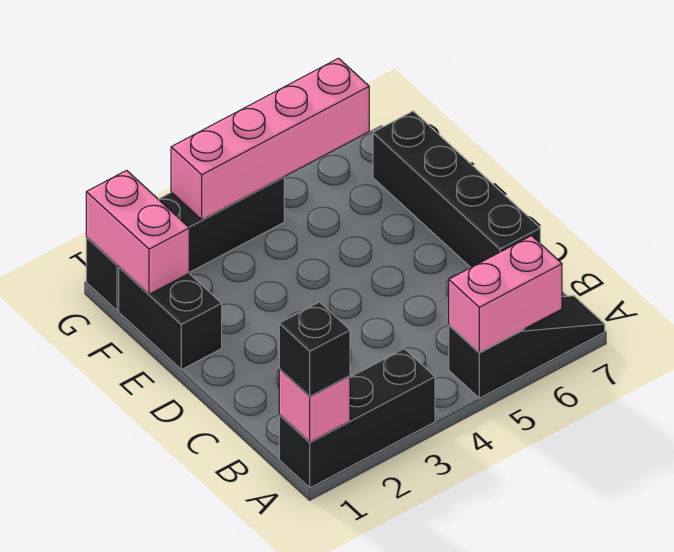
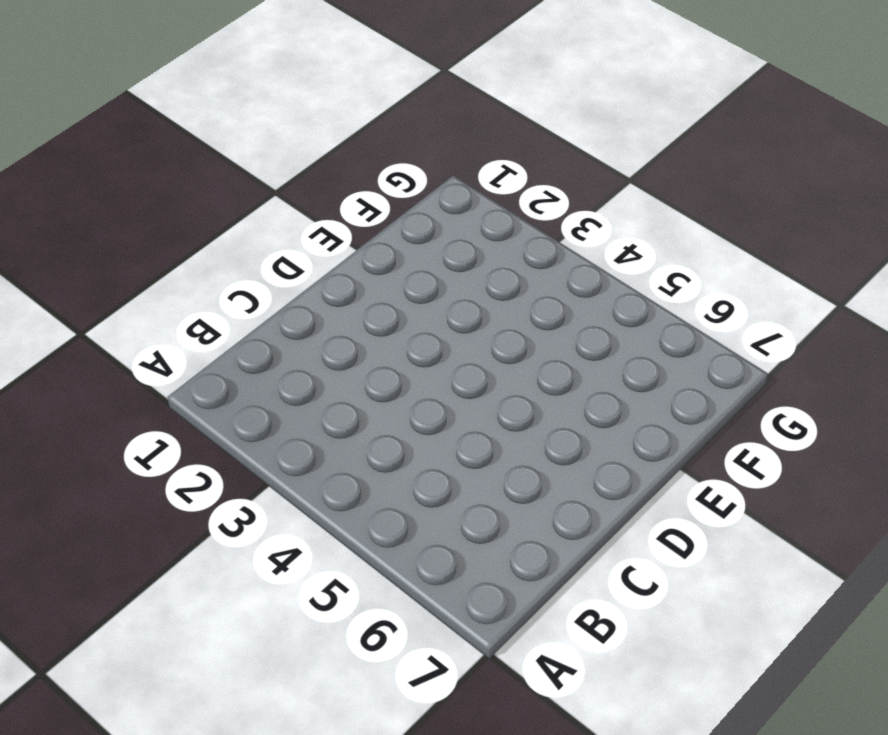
none -> black brick A1:A3 level 1
none -> black slope A5:A7 level 1 top 5

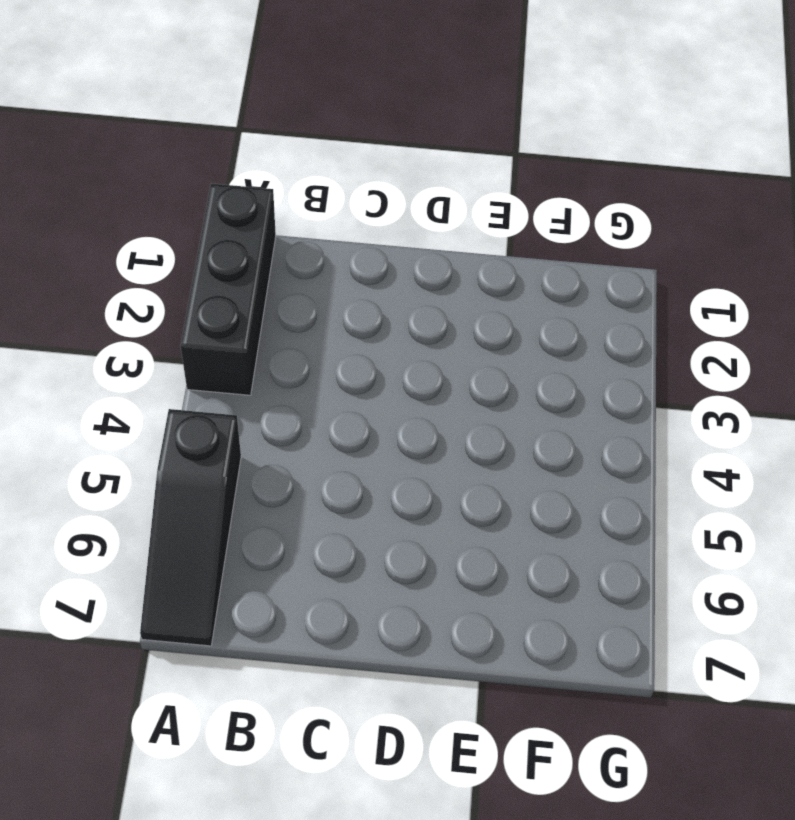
none -> black brick C7:F7 level 1
none -> black brick E1:F1 level 1

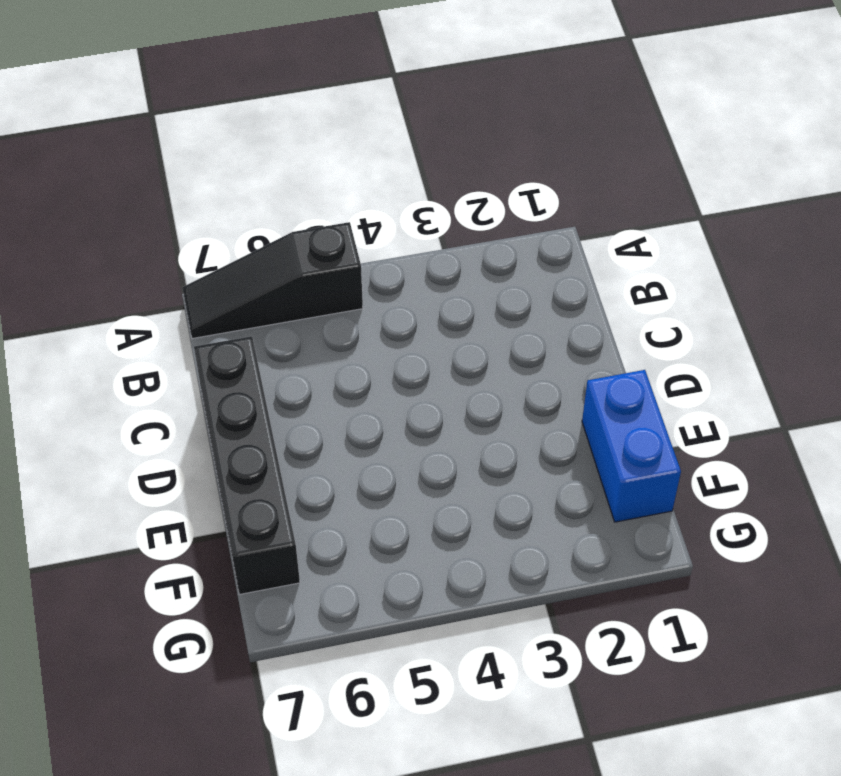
blue brick E1:F1 level 1 -> black brick E1:F1 level 1
none -> black brick A1:A3 level 1
none -> black brick G1:G4 level 1

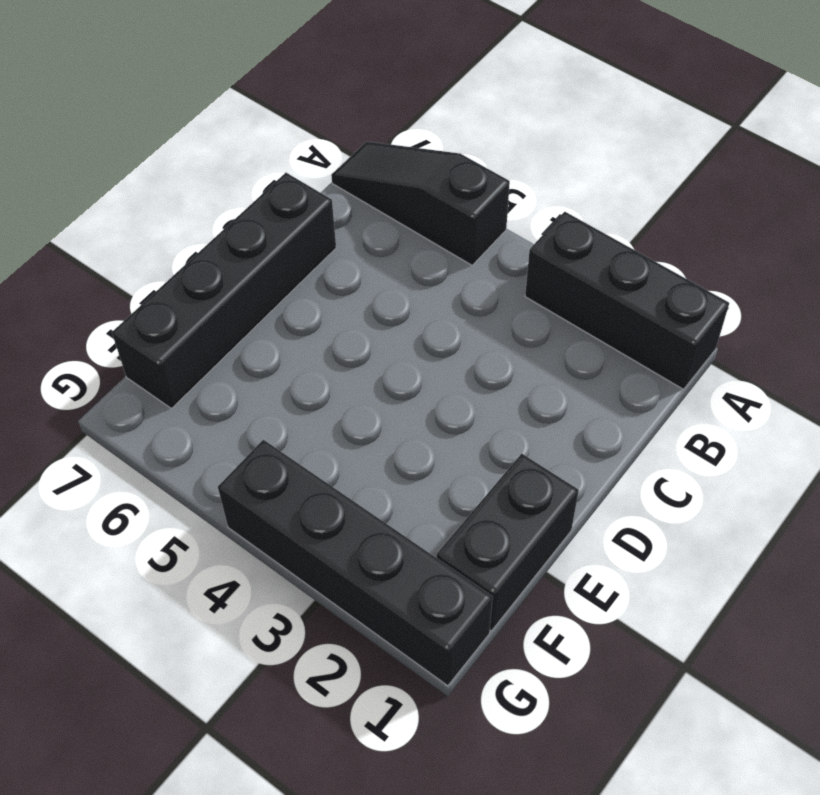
none -> pink brick A1 level 2
none -> pink brick A5:A6 level 2

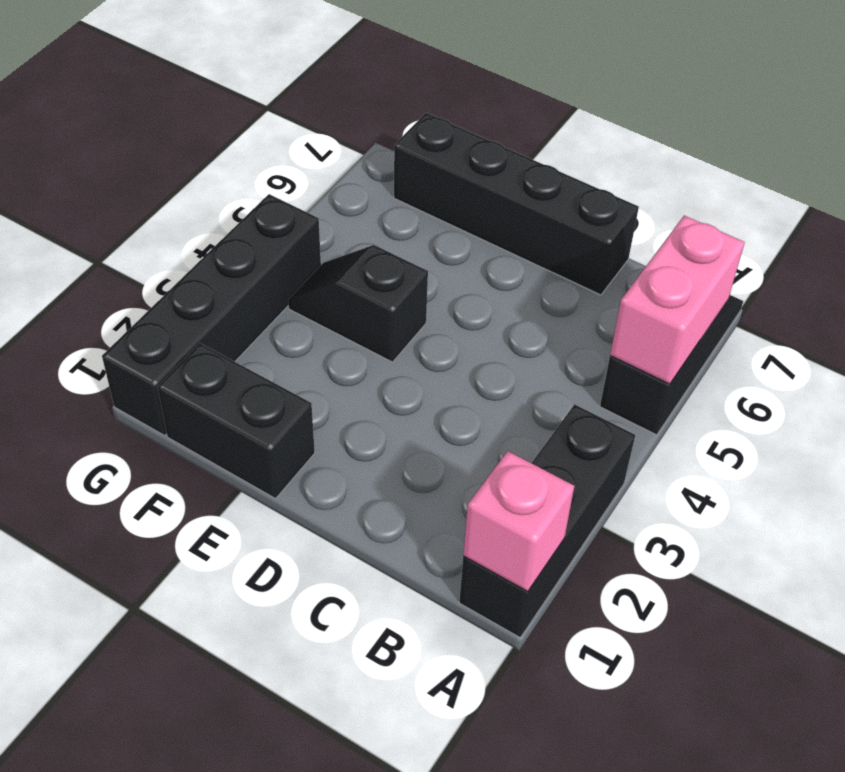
black slope E4:F4 level 1 top E -> none
none -> pink brick F1:G1 level 2
none -> pink brick G3:G6 level 2

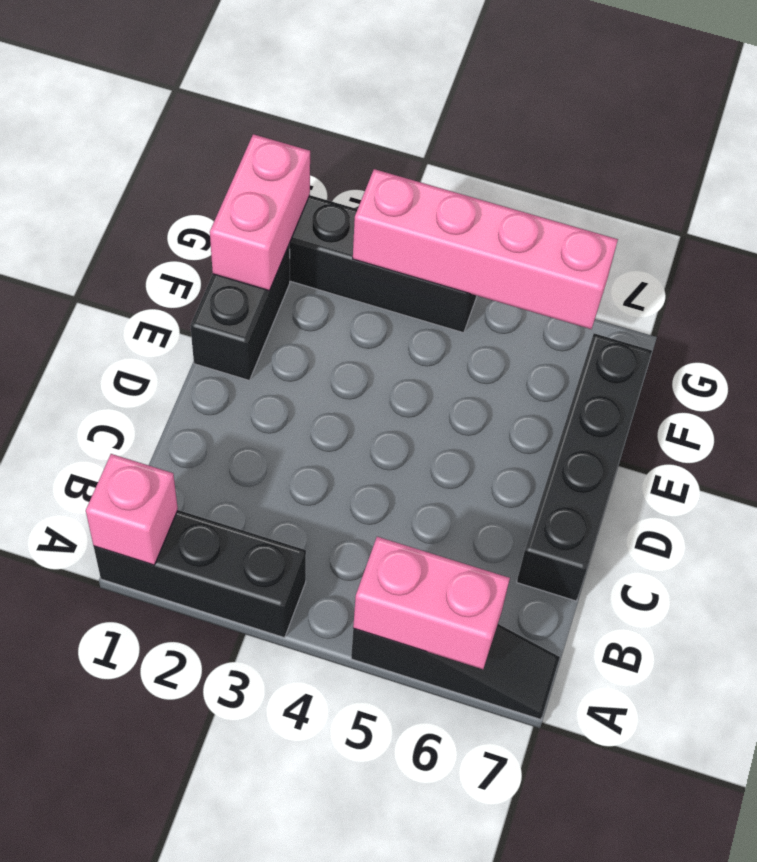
none -> black brick A1 level 3

